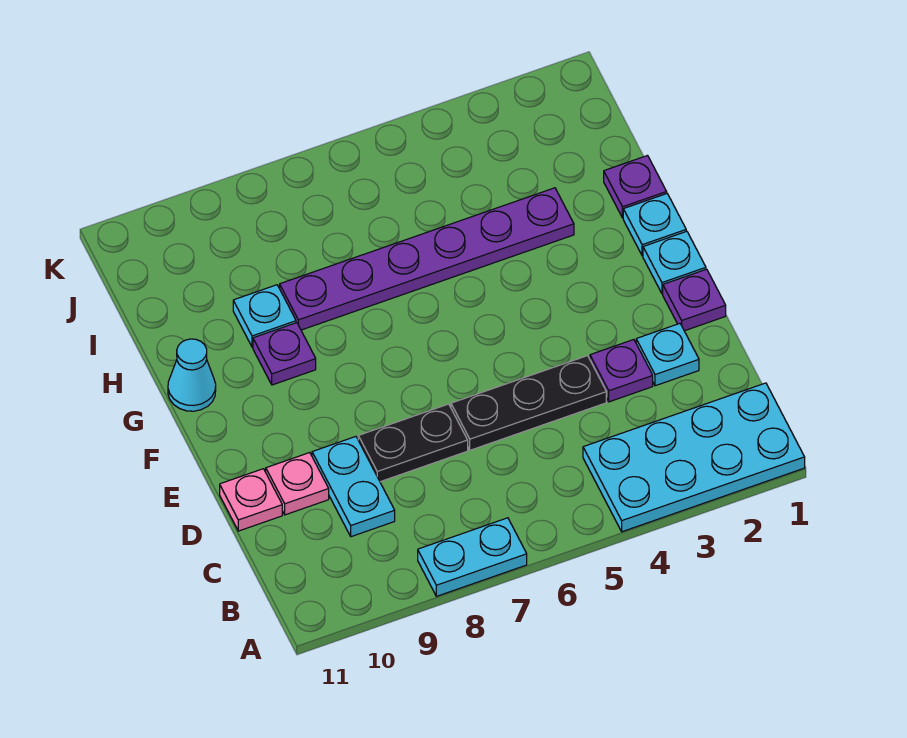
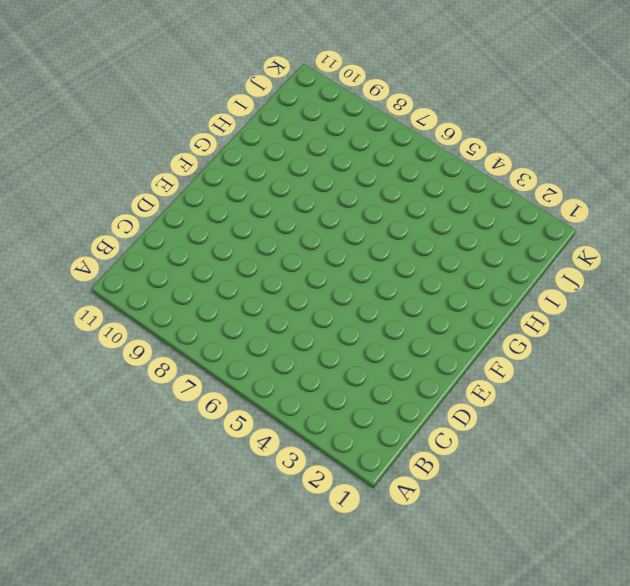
none -> cyan plate A1:B4 level 1
none -> cyan plate A7:A8 level 1
none -> cyan plate C9:D9 level 1

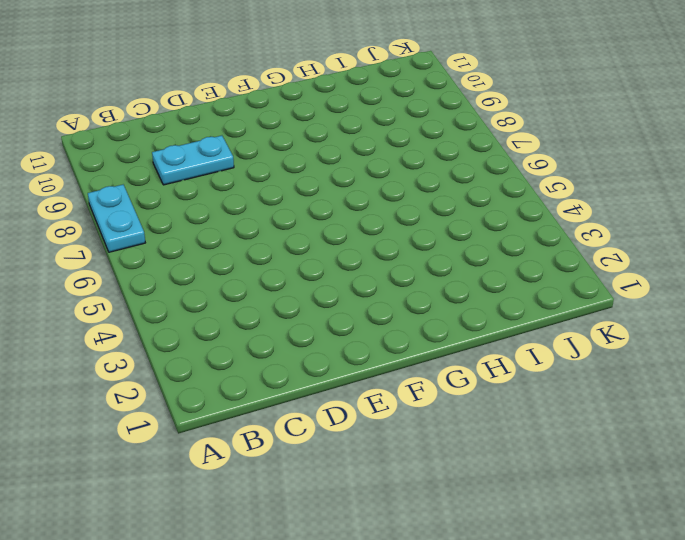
none -> cyan plate A1:B4 level 1
none -> cyan plate D2 level 1
none -> purple plate D3 level 1

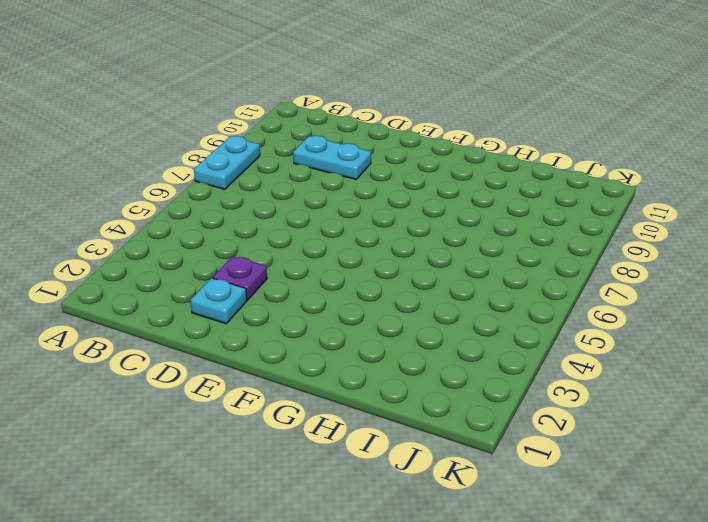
none -> cyan plate A1:B4 level 1
none -> black plate D4:D6 level 1
none -> black plate D7:D8 level 1

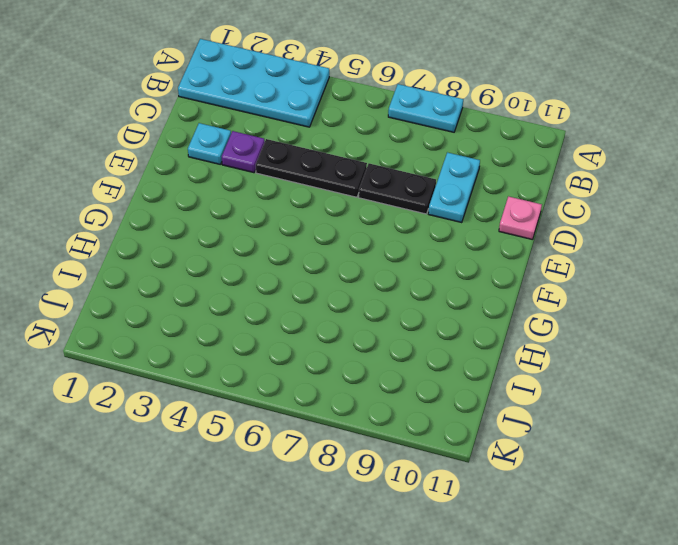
none -> pink plate D10 level 1
none -> purple plate E1 level 1
none -> cyan plate F1 level 1

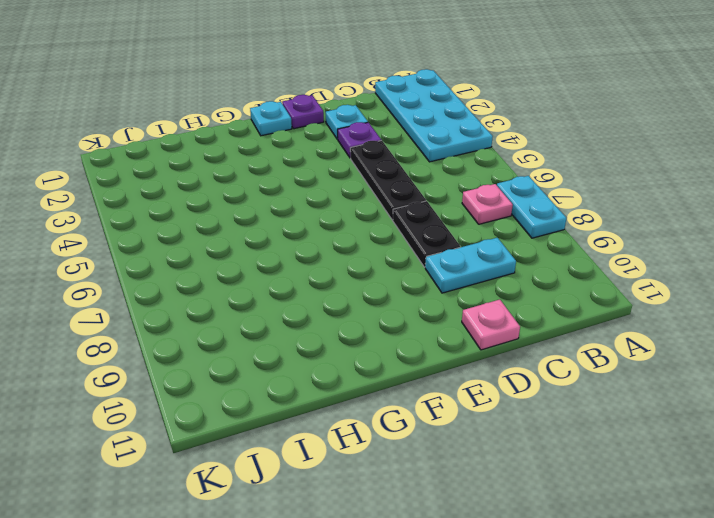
pink plate B7 level 1 -> pink plate D10 level 1
none -> cyan plate G1 level 1
none -> purple plate G9 level 1
none -> cyan cone G11 level 1

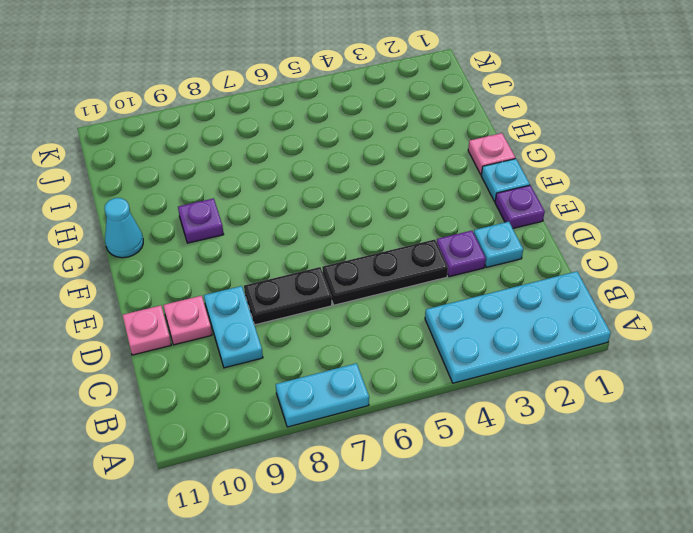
pink plate G1 level 1 -> cyan plate G1 level 1
none -> purple plate H1 level 1
none -> purple plate H3:H8 level 1
none -> cyan plate H9 level 1

